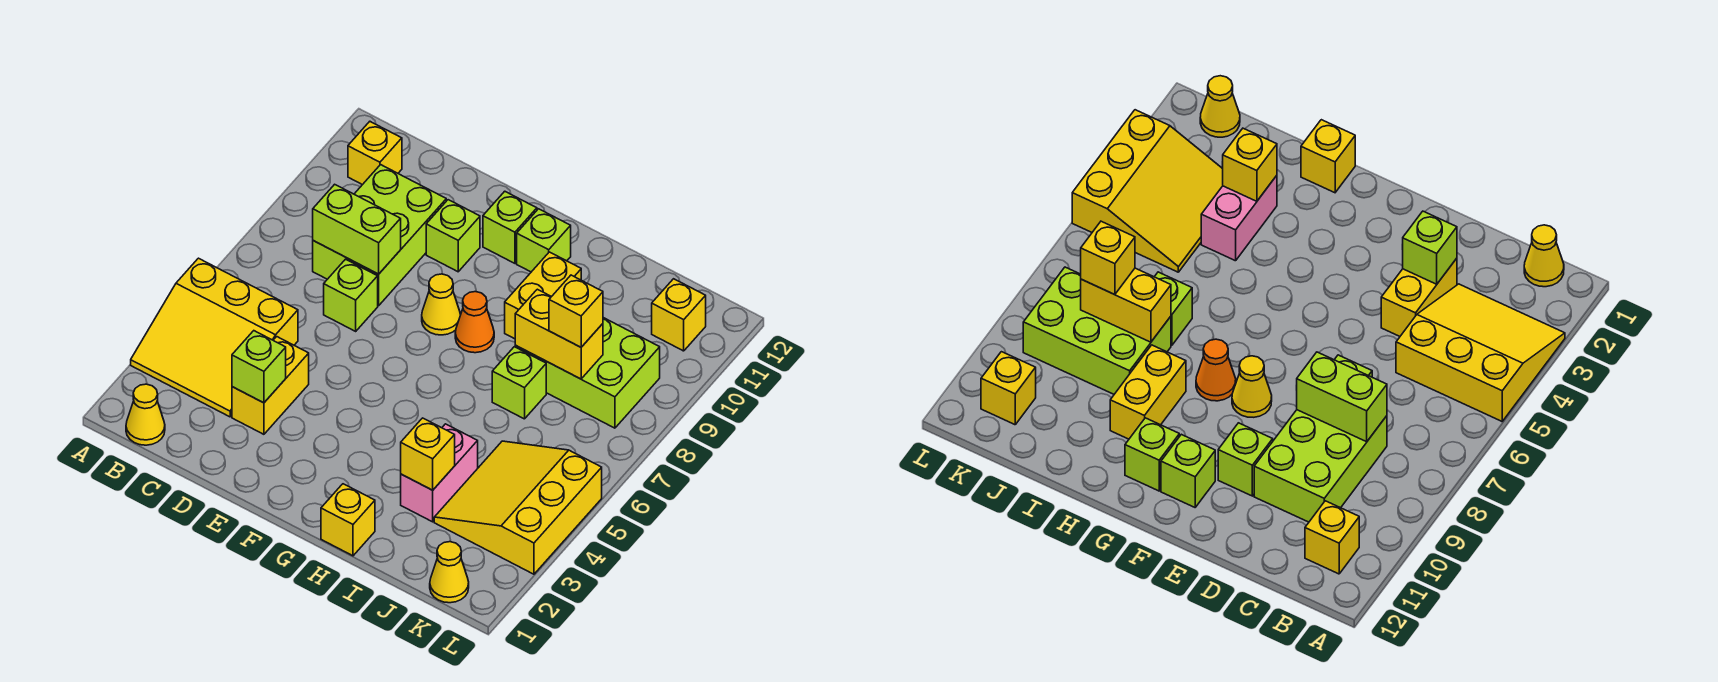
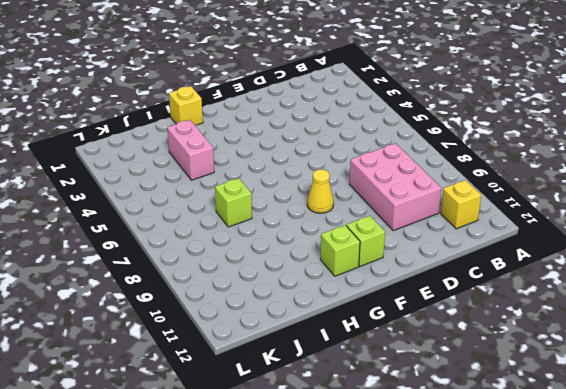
pink brick C8:D10 level 1 -> lime brick C8:D10 level 1
none -> yellow slope A3:C5 level 1 top 5
none -> yellow cone B1 level 1
none -> yellow brick D3:D4 level 1

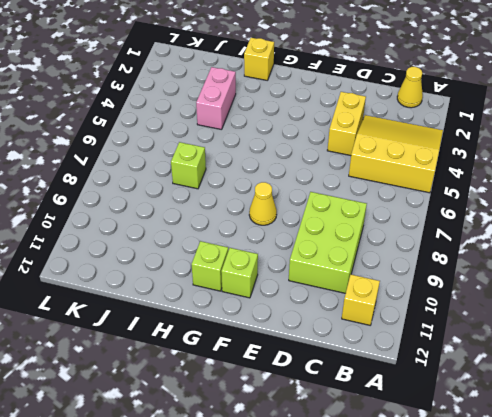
none -> lime brick D7 level 1
none -> lime brick E10 level 1
none -> orange cone G8 level 1

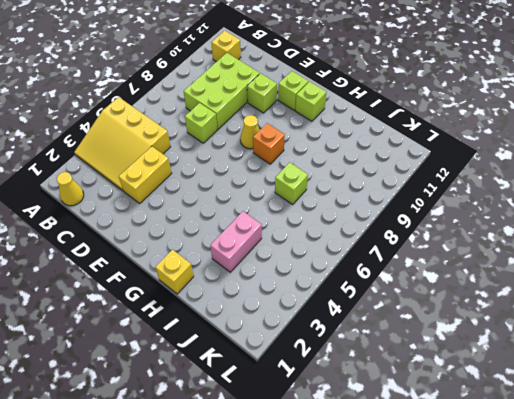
orange brick G8 level 1 -> orange cone G8 level 1
none -> yellow brick H9:H10 level 1
none -> lime brick I8:K9 level 1
none -> yellow slope J3:L5 level 1 top L

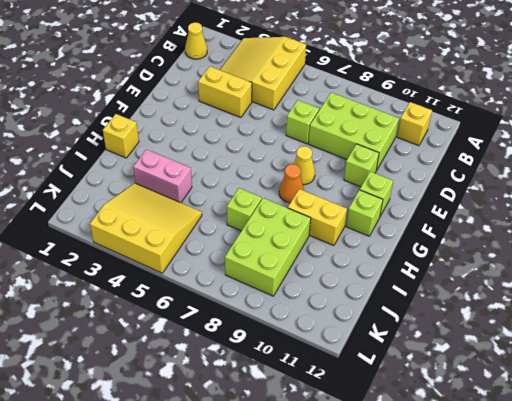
none -> yellow cone K1 level 1
none -> yellow brick K11 level 1
none -> lime brick C8:D8 level 2

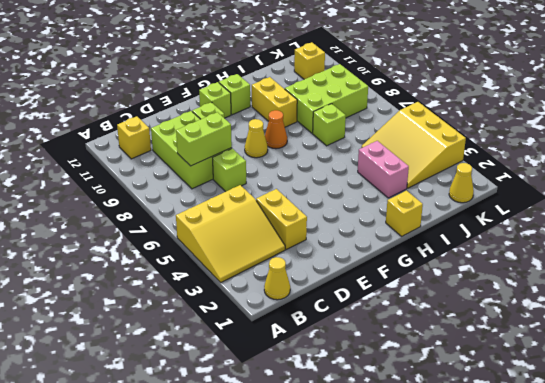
none -> lime brick D3 level 2
none -> yellow brick I3 level 2
none -> yellow brick I8:J8 level 2

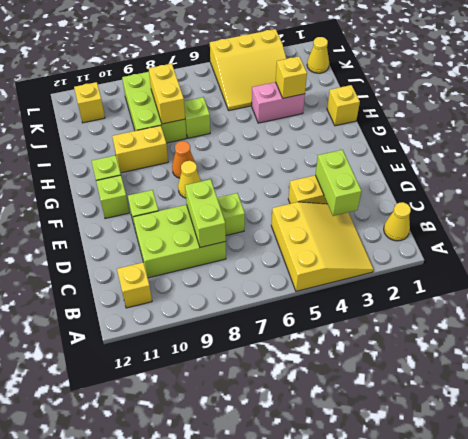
lime brick C3:D3 level 2 -> lime brick D3 level 2
none -> yellow brick J8 level 3

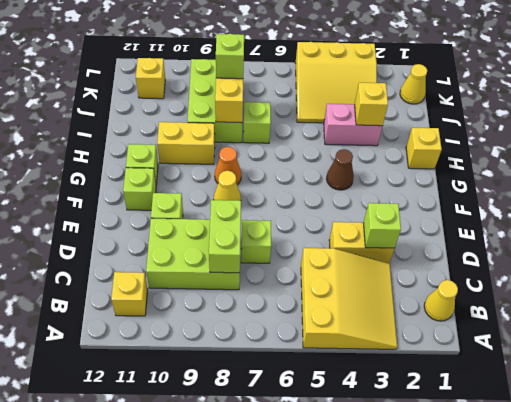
brown cone G4 level 1 -> none
lime brick J8 level 3 -> yellow brick J8 level 3

